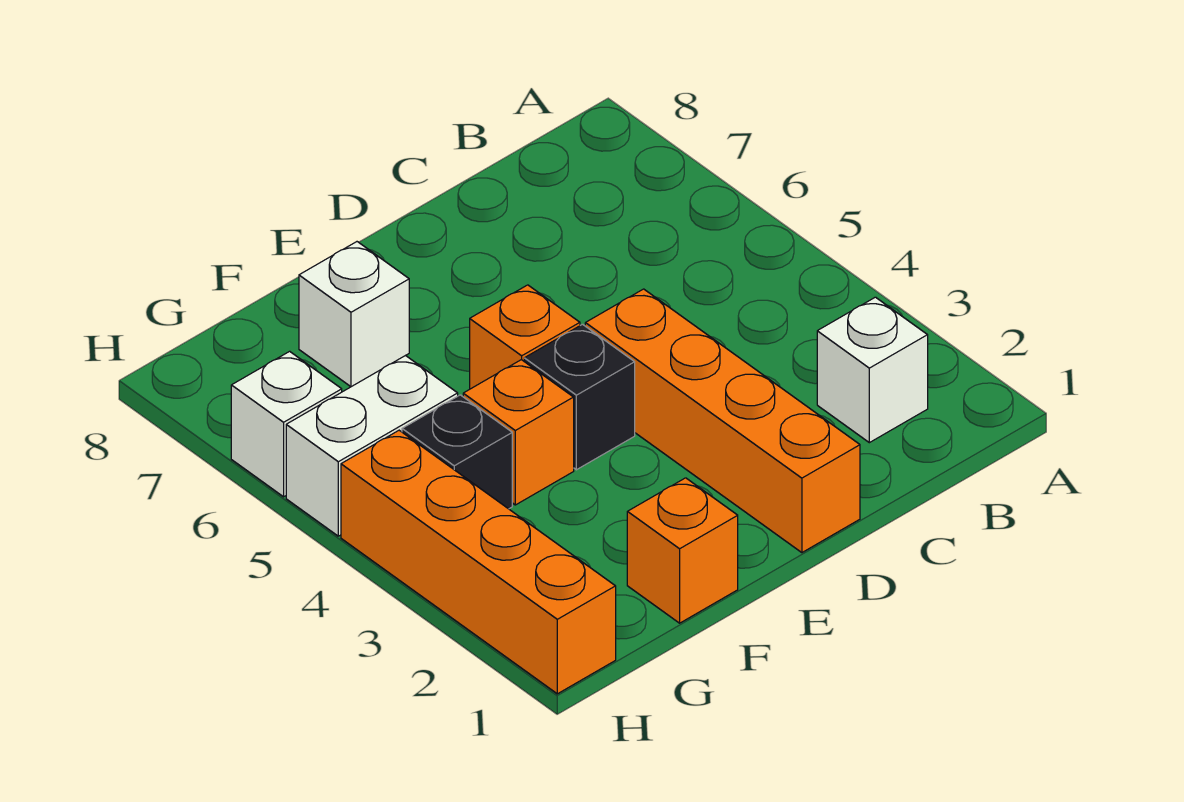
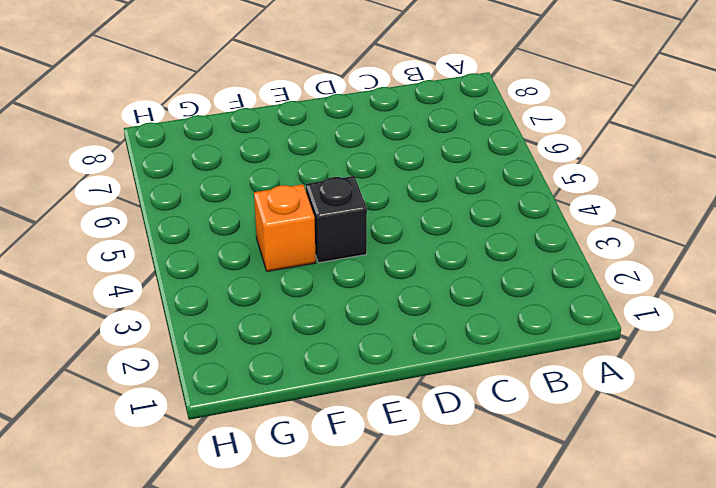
none -> white brick B2 level 1
none -> orange brick D1:D4 level 1

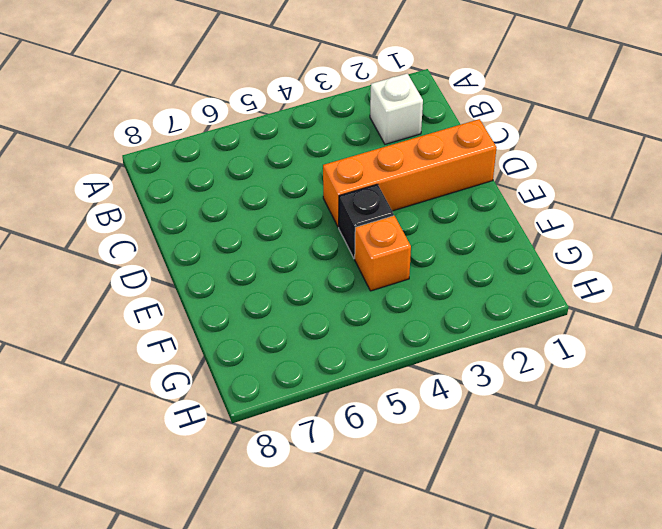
none -> orange brick E5 level 1
none -> orange brick F1 level 1

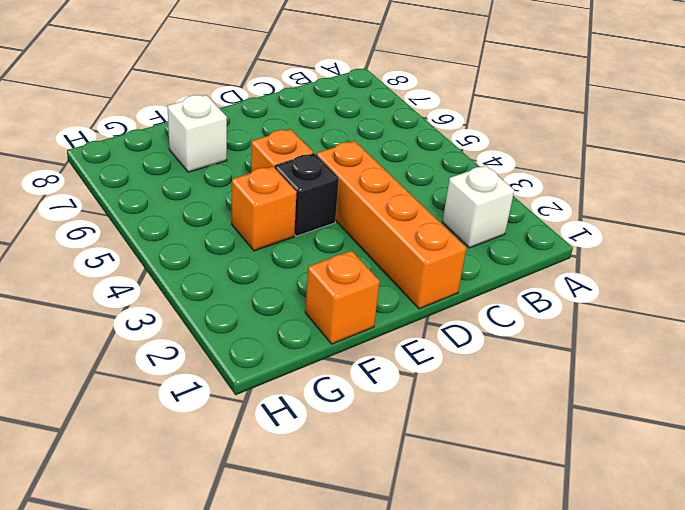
none -> black brick G4 level 1
none -> white brick G5:H5 level 1

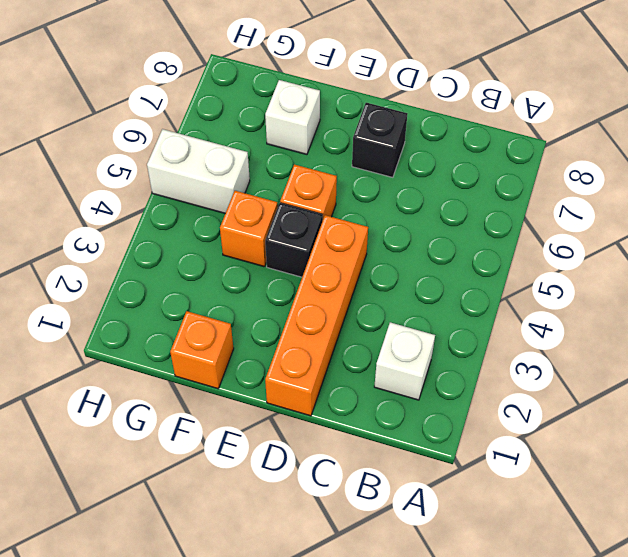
black brick D7 level 1 -> black brick G4 level 1
none -> orange brick H1:H4 level 1
none -> white brick H6 level 1

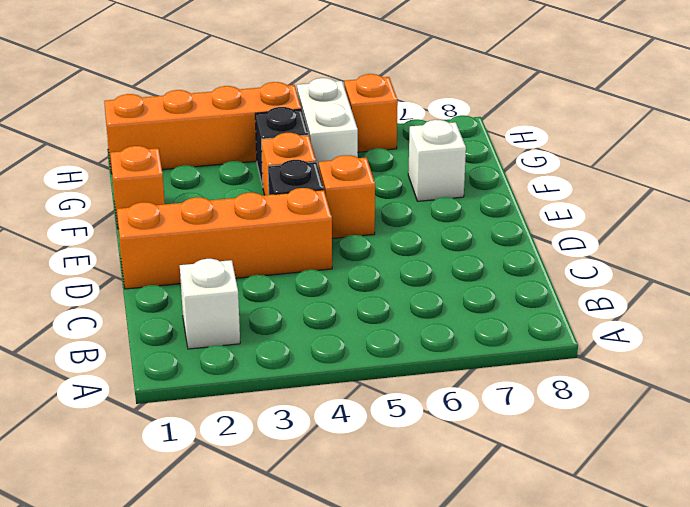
orange brick H6 level 1 -> white brick H6 level 1

